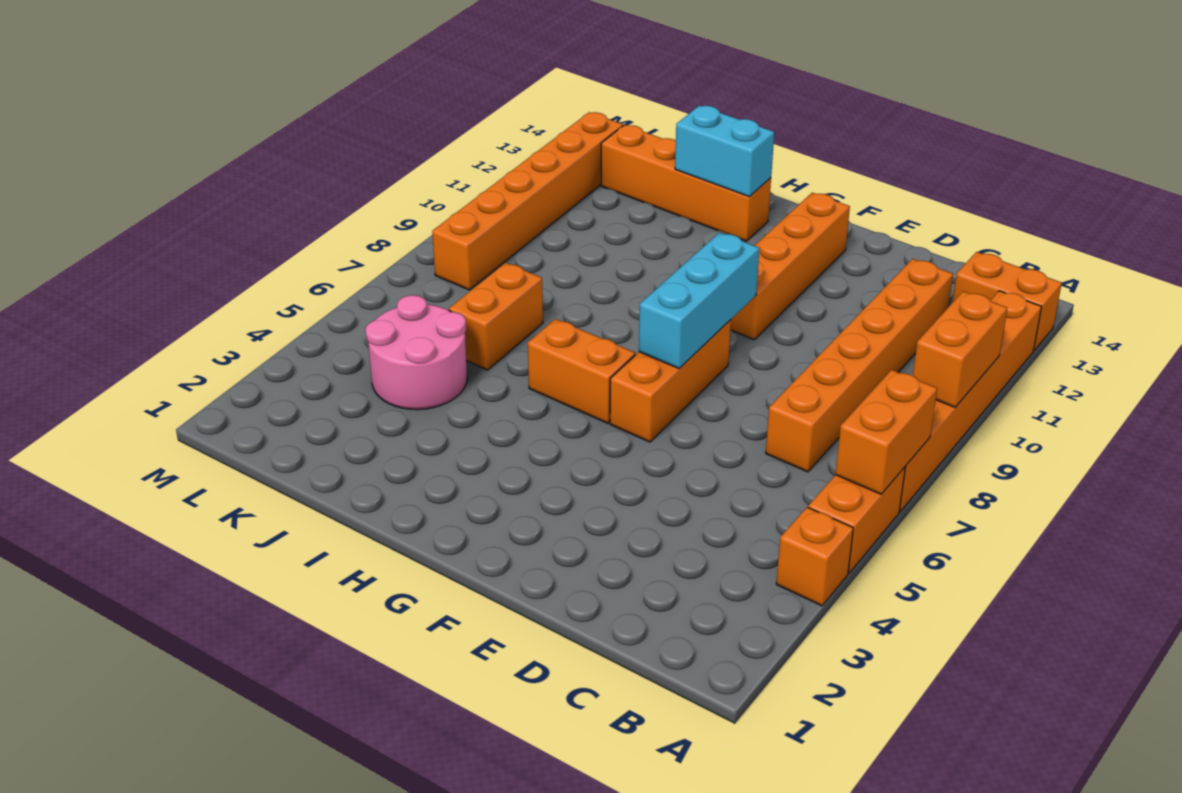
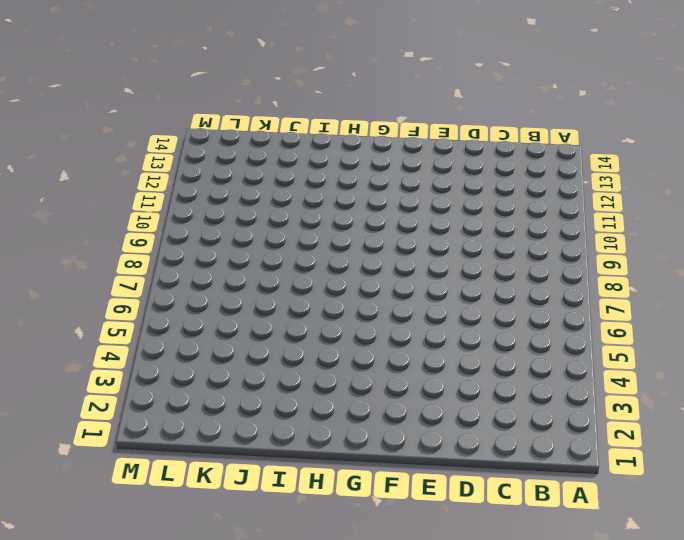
none -> orange brick A4 level 1
none -> orange brick A5:A6 level 1
none -> orange brick A7:A12 level 1

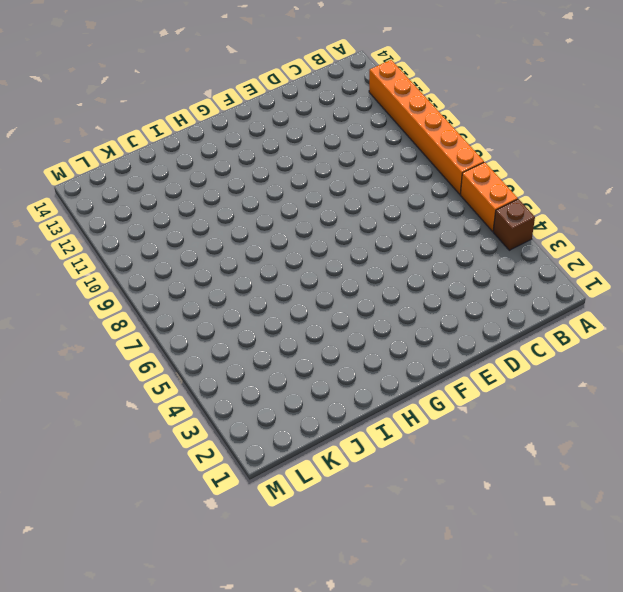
brown brick A4 level 1 -> orange brick A4 level 1
none -> orange brick A13:B13 level 1
none -> orange brick C7:C12 level 1
none -> orange brick F6:F8 level 1

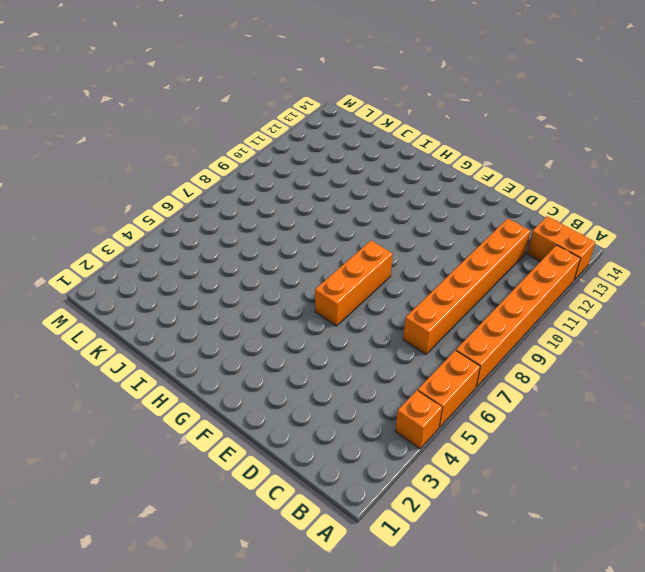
none -> orange brick F10:F13 level 1
none -> orange brick G6:H6 level 1
none -> orange brick H13:K13 level 1

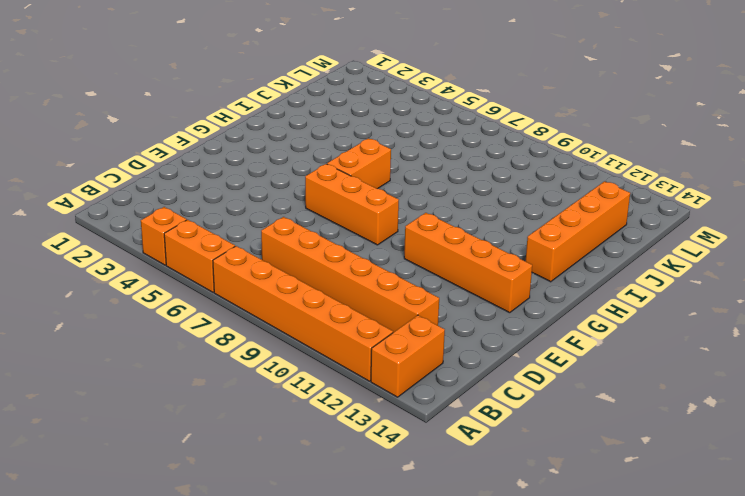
none -> pink round brick J4:K5 level 1
none -> orange brick J6:J7 level 1
none -> orange brick L8:L13 level 1

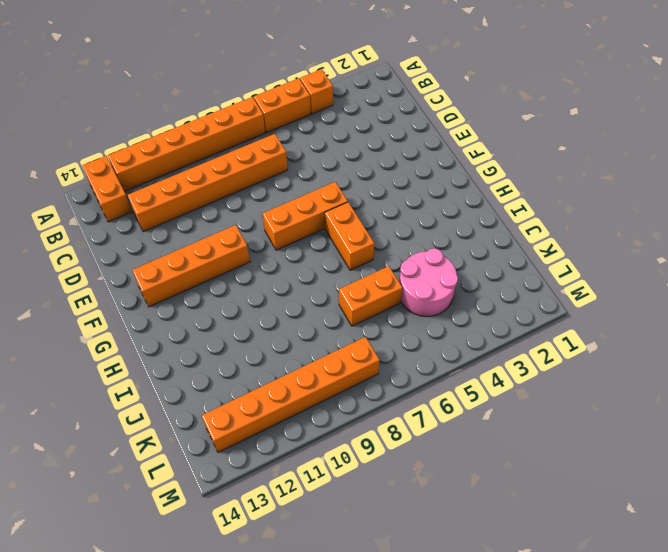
none -> orange brick H13:K13 level 1
none -> orange brick A6:A7 level 2
none -> orange brick A9:A10 level 2

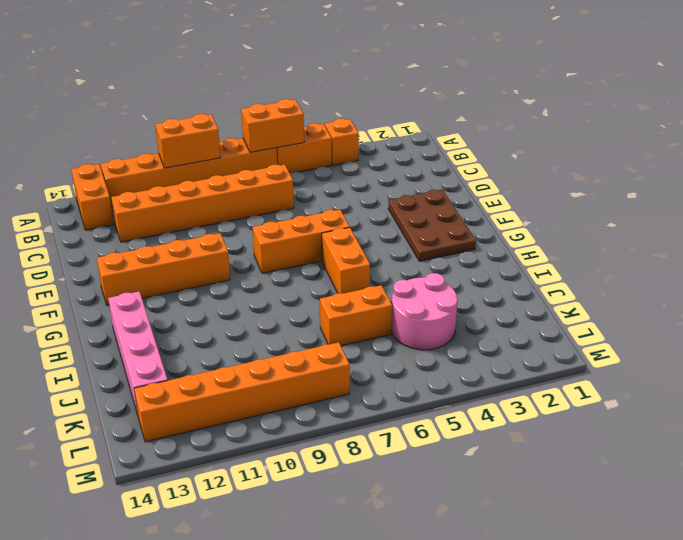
brown plate E2:G3 level 1 -> none
pink brick H13:K13 level 1 -> orange brick H13:K13 level 1
none -> cyan brick F7:F9 level 2
none -> cyan brick H13:I13 level 2

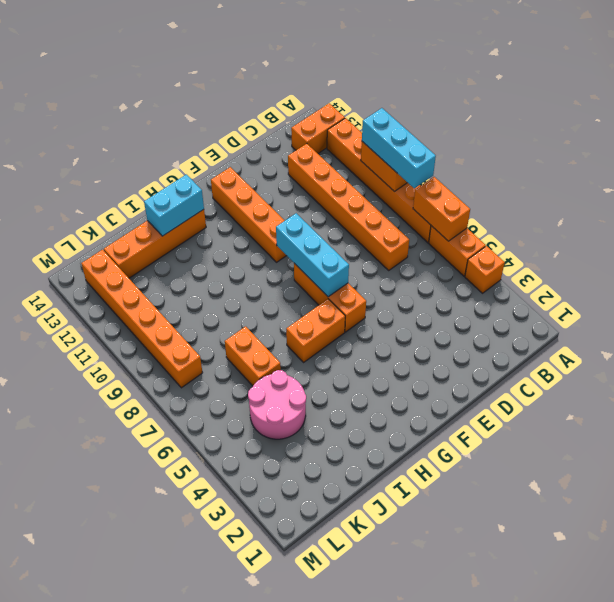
cyan brick A8:A10 level 3 -> none

